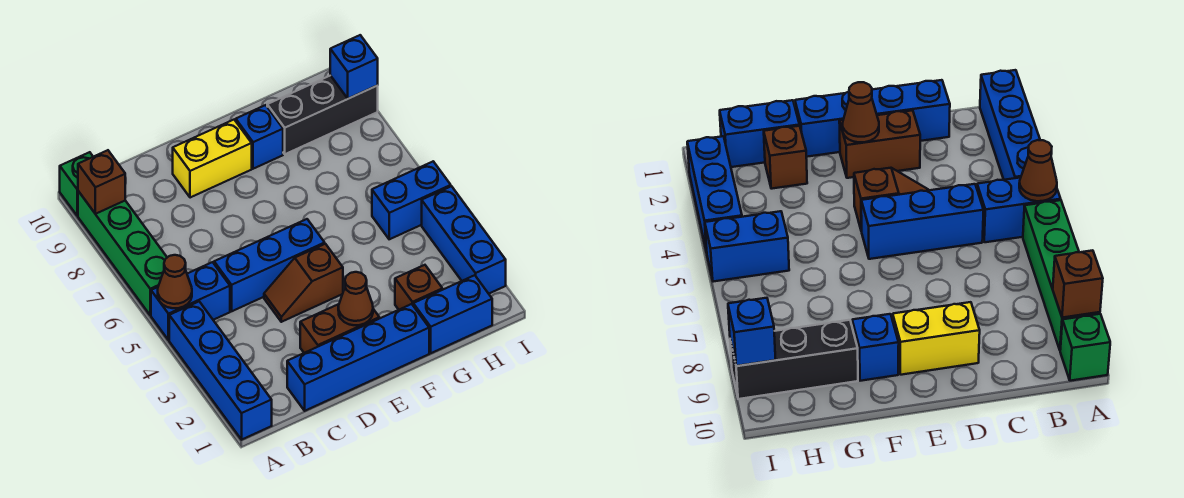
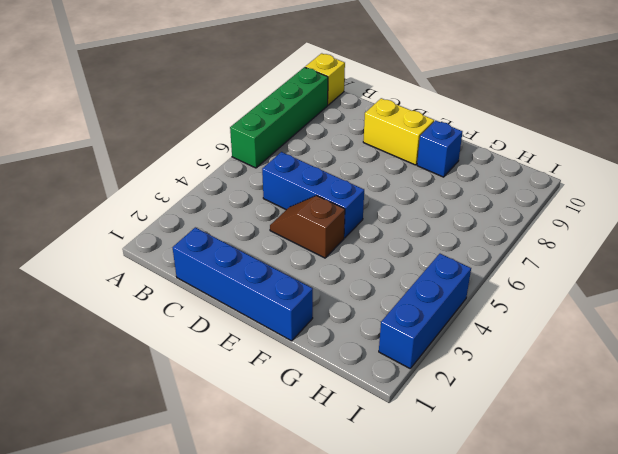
yellow brick A10 level 1 -> green brick A10 level 1
none -> blue brick A1:A4 level 1
none -> blue brick A5:B5 level 1
none -> brown brick D2:E2 level 1

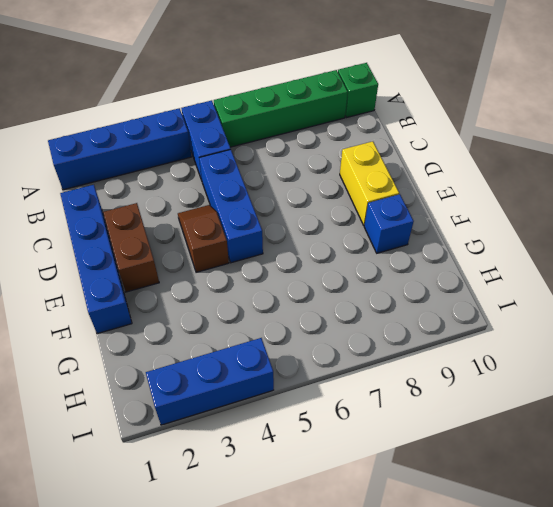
none -> blue brick G1:H1 level 1
none -> brown brick G2 level 1
none -> black brick G9:I9 level 1

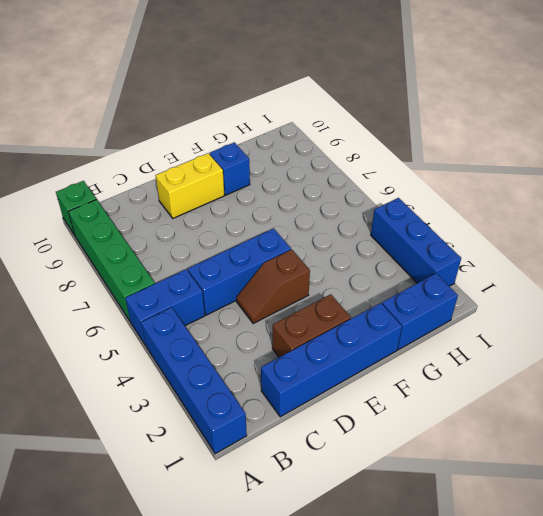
none -> brown brick G2 level 1
none -> black brick G9:I9 level 1
none -> blue brick H5:I5 level 1

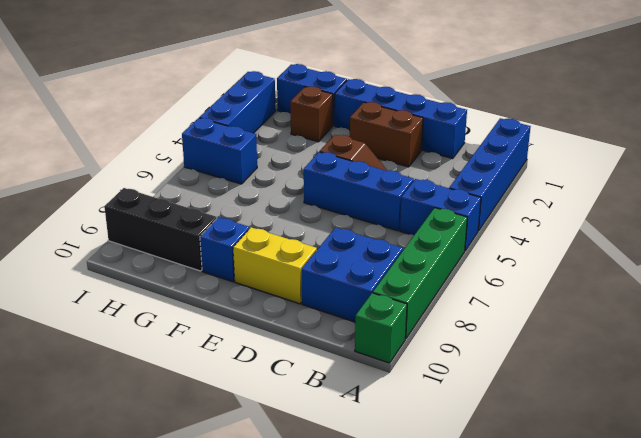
blue brick B8:C9 level 1 -> none
none -> brown cone A5 level 2
none -> brown brick A9 level 2
none -> brown cone E2 level 2

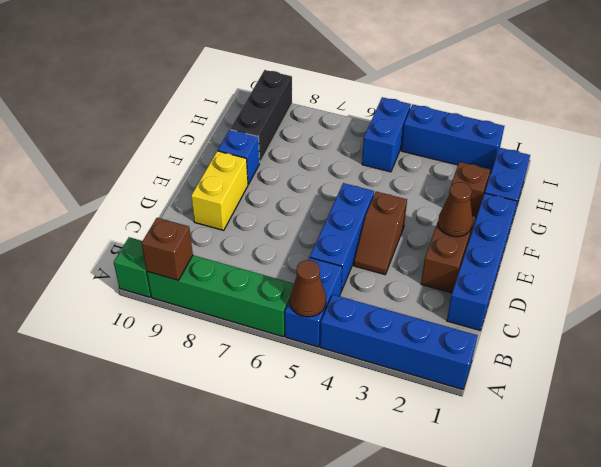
none -> blue brick I9 level 2

